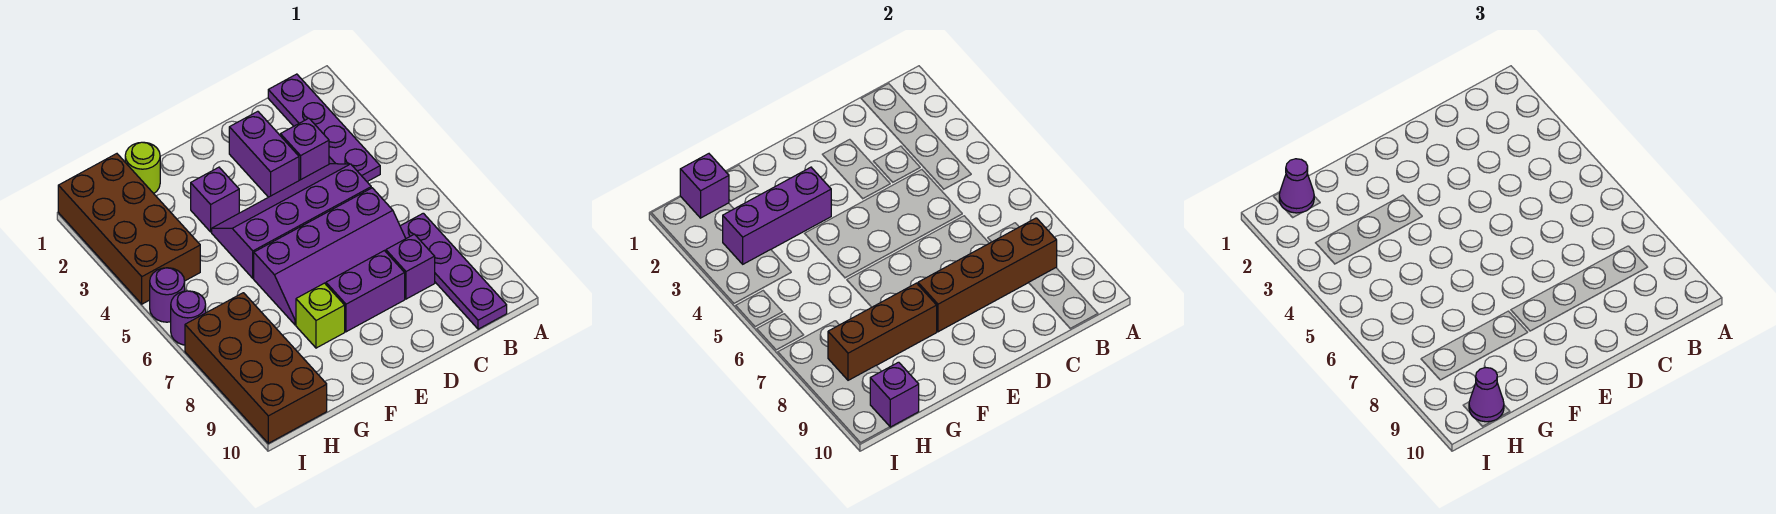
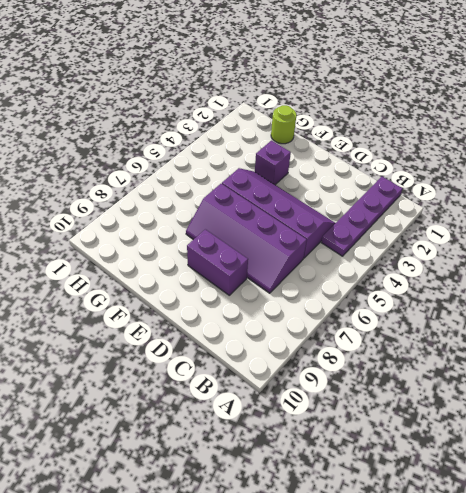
none -> purple plate B7:B10 level 1
none -> purple brick C3 level 1
none -> purple brick C8 level 1

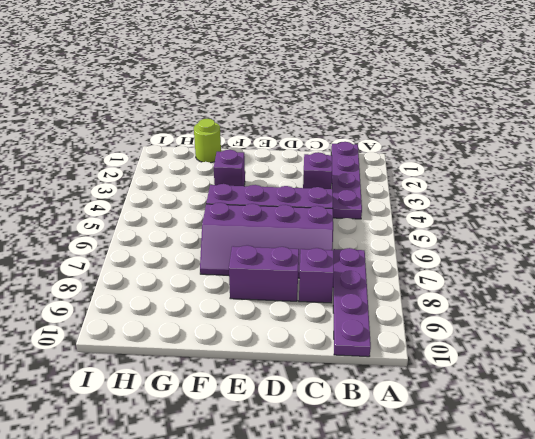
none -> purple brick D2:D3 level 1
none -> lime brick F8 level 1
none -> brown brick H1:I4 level 1

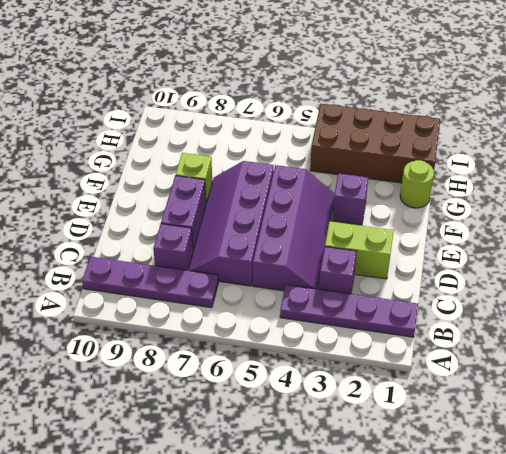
lime brick D2:D3 level 1 -> purple brick D2:D3 level 1
none -> brown brick H7:I10 level 1
none -> purple round brick I5 level 1
none -> purple round brick I6 level 1

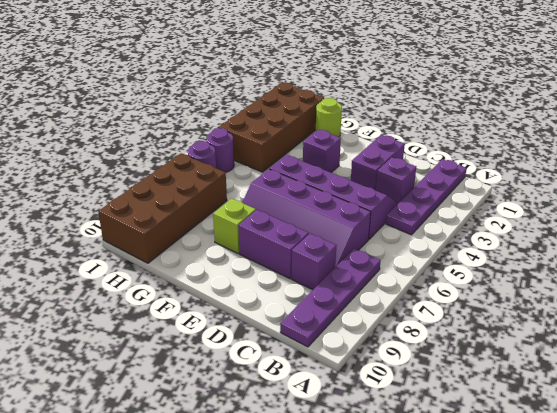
none -> brown brick B8:E8 level 2
none -> purple brick F3:H3 level 2
none -> brown brick F8:H8 level 2

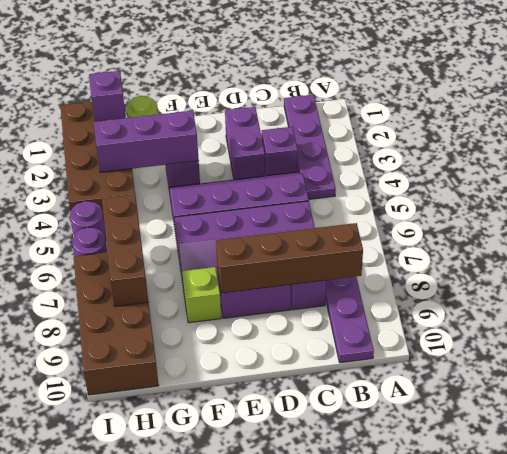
brown brick H6:H8 level 2 -> brown brick F8:H8 level 2
none -> purple brick H10 level 2
none -> purple cone H1 level 3
none -> purple cone H10 level 3

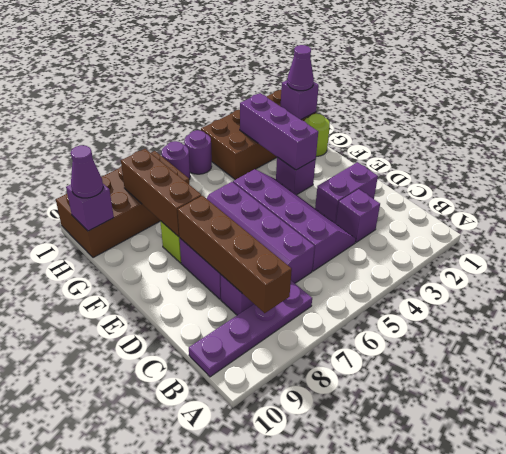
none -> purple plate B1:B4 level 1

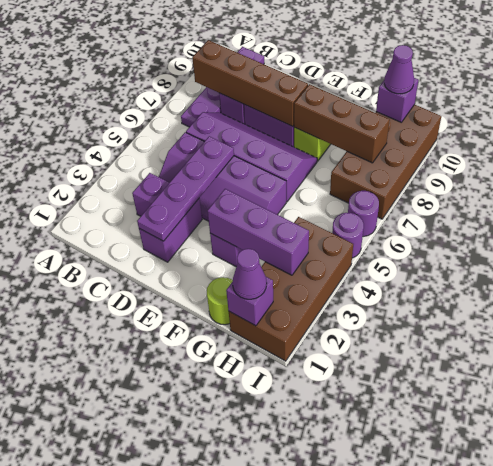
purple plate D2:D5 level 2 -> purple plate B1:B4 level 1

